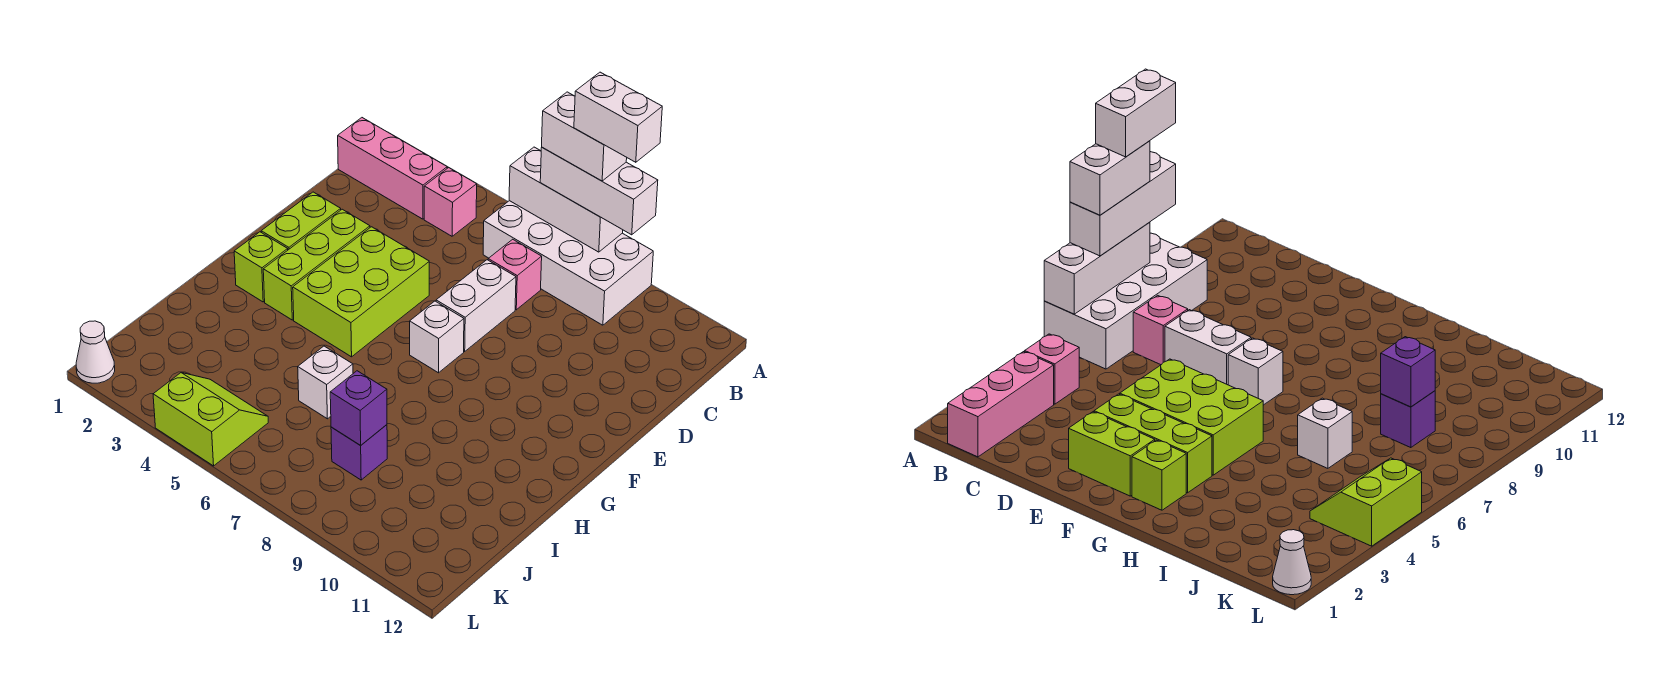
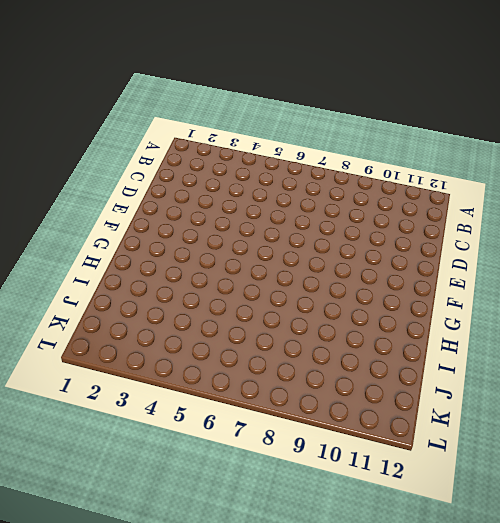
none -> white brick A6:B9 level 1
none -> pink brick B1:B3 level 1
none -> pink brick B4 level 1

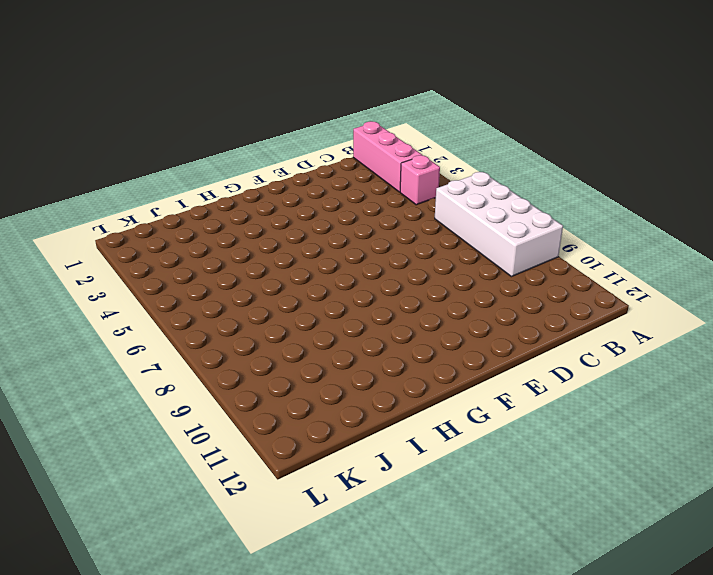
none -> pink brick C7 level 1
none -> white brick D7:E7 level 1
none -> lime brick E2:F2 level 1

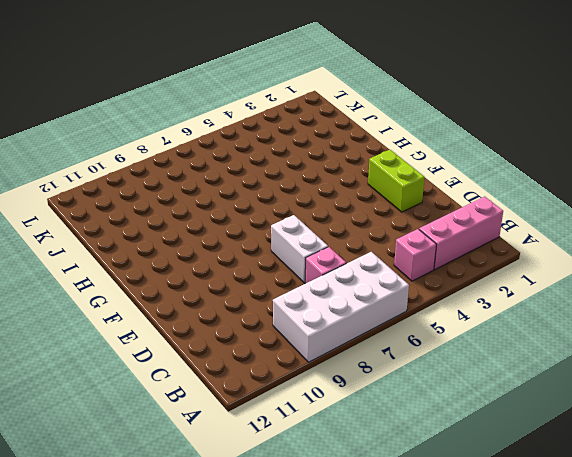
none -> lime brick E3:G3 level 1
none -> lime brick E4:G5 level 1
none -> white brick F7 level 1

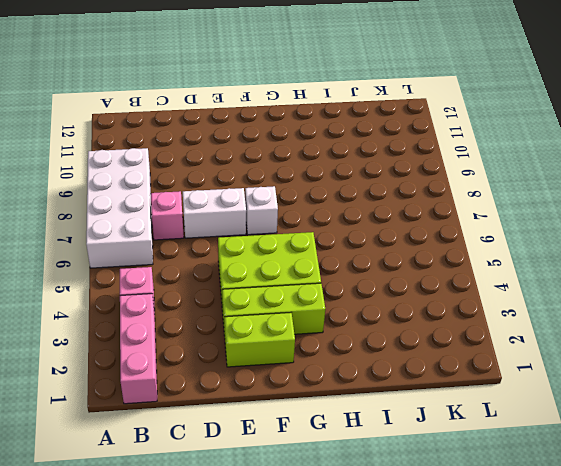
none -> lime brick G2 level 1
none -> white brick I6 level 1
none -> purple brick J8 level 1

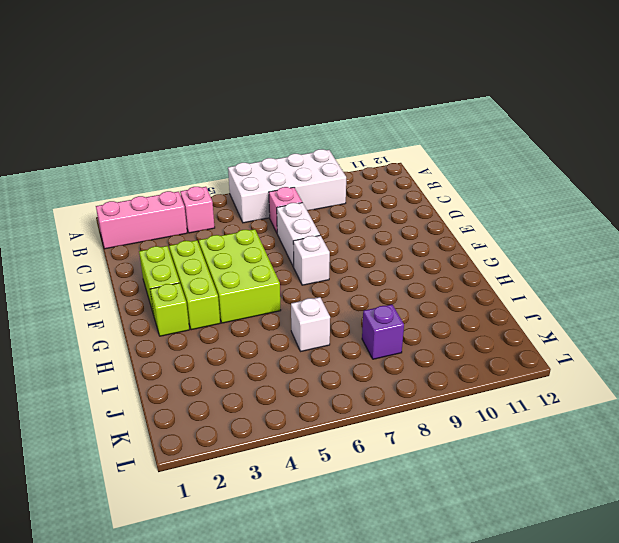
none -> lime slope K4:L5 level 1 top L
none -> white cone L1 level 1
none -> white brick A6:A8 level 2

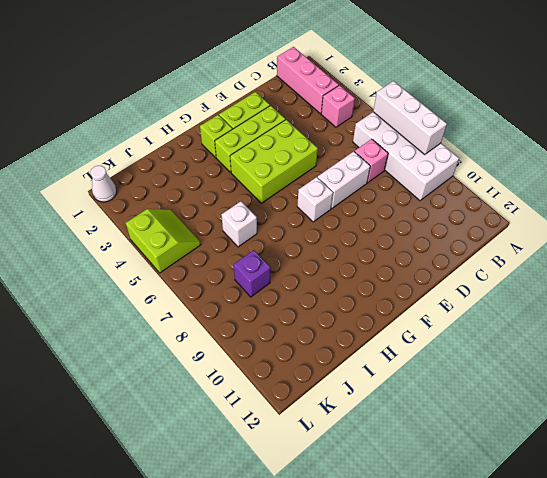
none -> purple brick J8 level 2
none -> white brick A7:A9 level 3
none -> white brick A7:A8 level 4

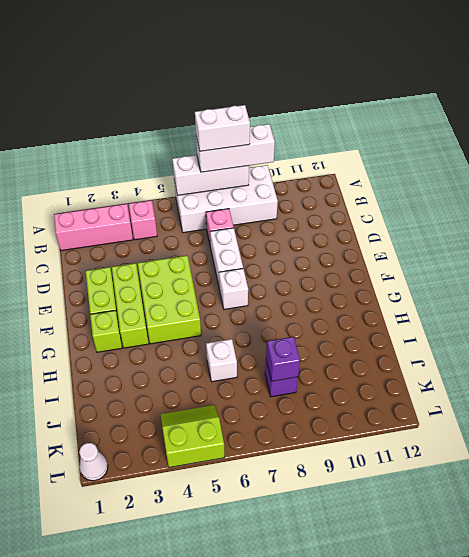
none -> white brick A8:A9 level 5

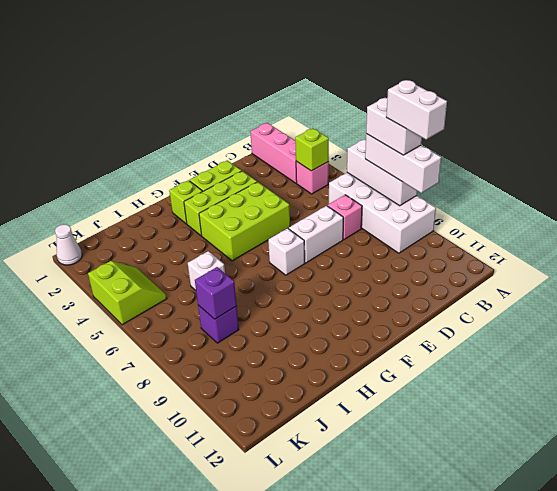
lime brick B4 level 2 -> none

